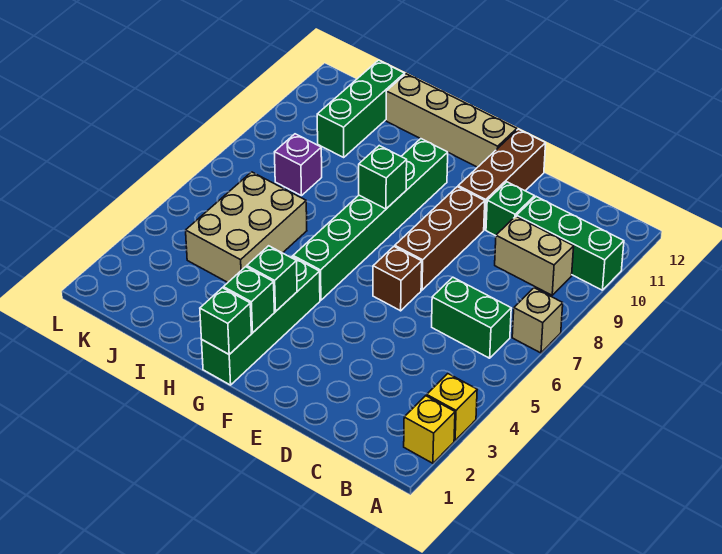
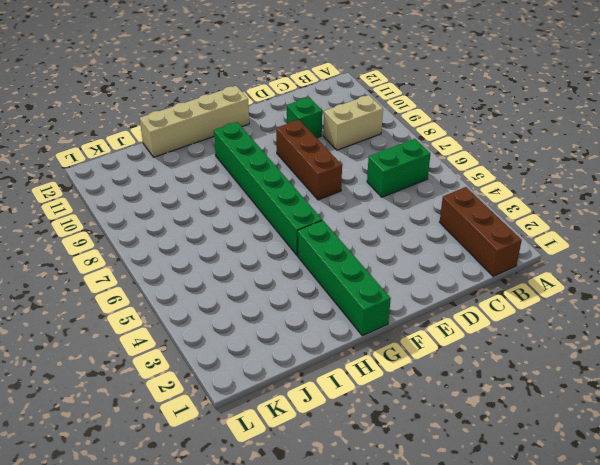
brown brick B1:B3 level 1 -> brown brick E10:E12 level 1
none -> yellow brick A2 level 1
none -> yellow brick A3 level 1
none -> tan brick A7 level 1

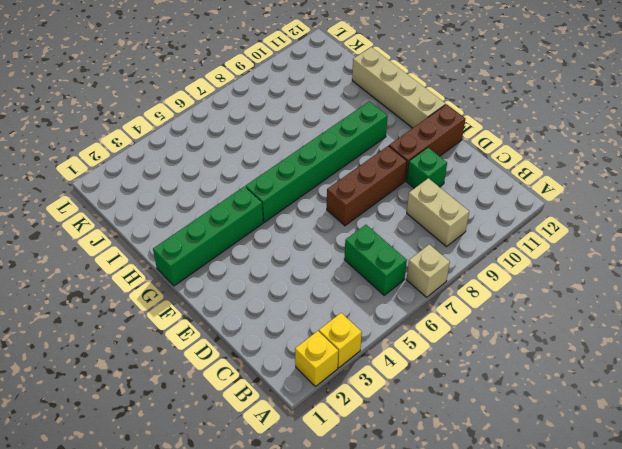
none -> green brick A10:C10 level 1
none -> brown brick E6 level 1
none -> tan brick I4:J6 level 1

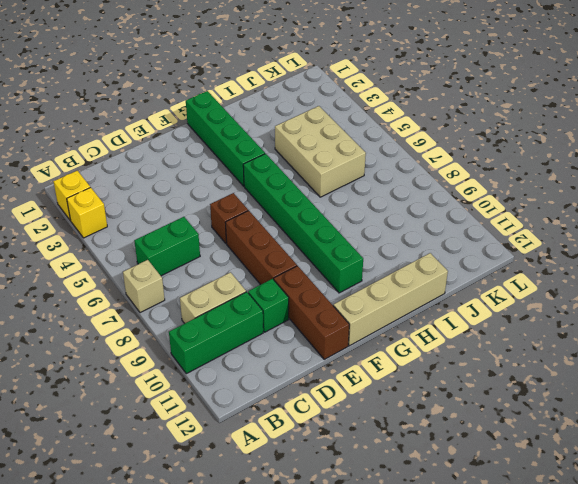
none -> purple brick J8 level 1
none -> green brick J10:J12 level 1
none -> green brick G1 level 2

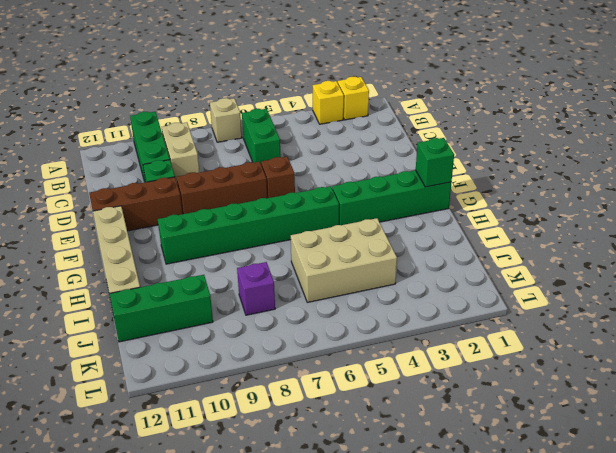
none -> green brick G2 level 2
none -> green brick G3 level 2
none -> green brick G8 level 2

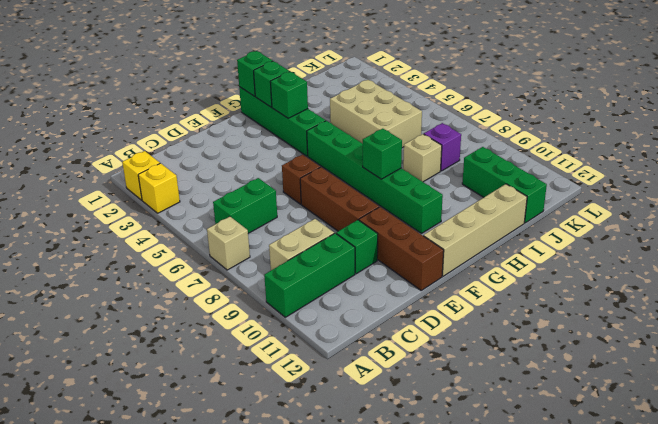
tan brick I8 level 1 -> none

